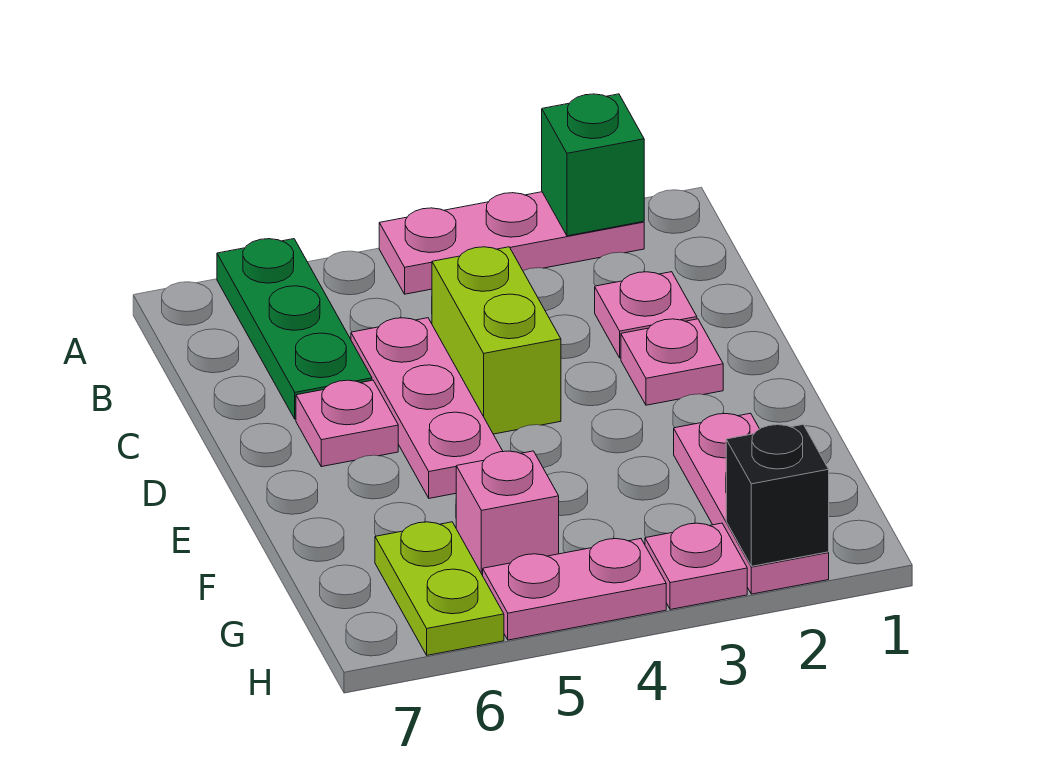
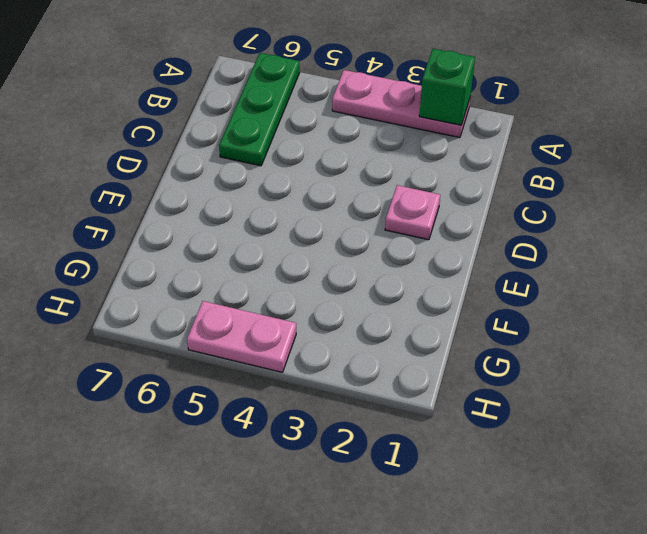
none -> pink plate C2 level 1
none -> lime brick C4:D4 level 1
none -> pink plate C5:E5 level 1

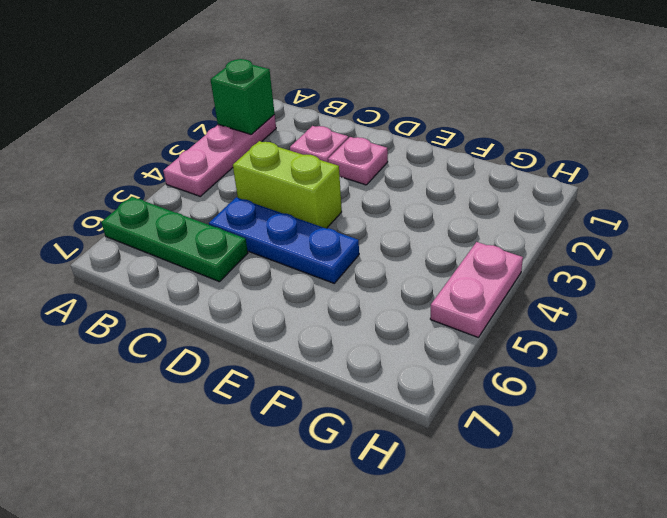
blue plate C5:E5 level 1 -> pink plate C5:E5 level 1
none -> pink plate D6 level 1
none -> pink plate F2:H2 level 1
none -> pink brick G5 level 1

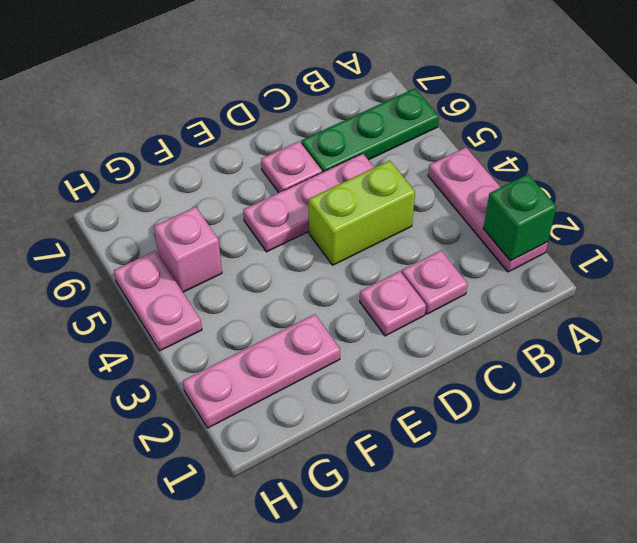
none -> lime plate G6:H6 level 1
none -> pink plate H3 level 1
none -> black brick H2 level 2

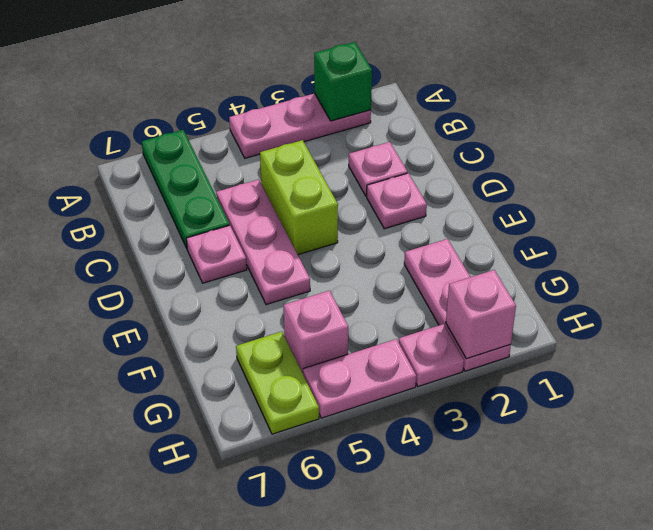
pink brick H2 level 2 -> black brick H2 level 2

